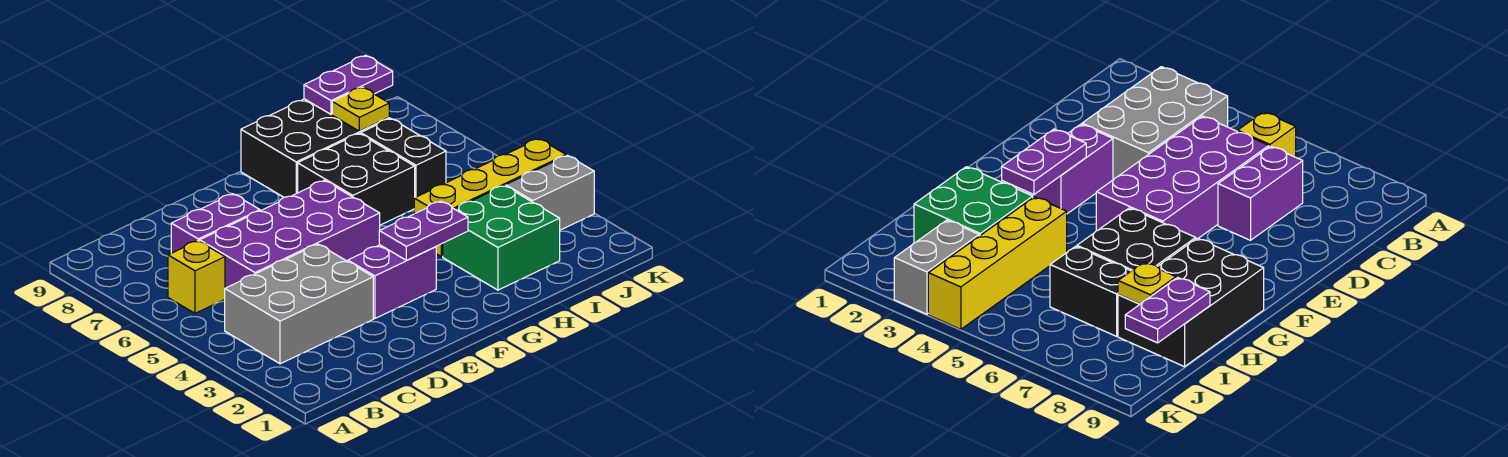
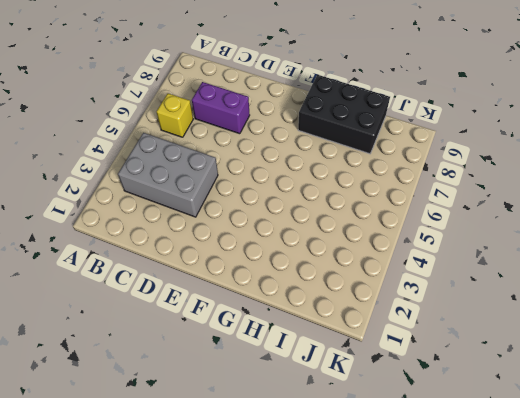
none -> purple brick C5:F6 level 1
none -> purple brick E3:F3 level 1
none -> black brick G6:H7 level 1

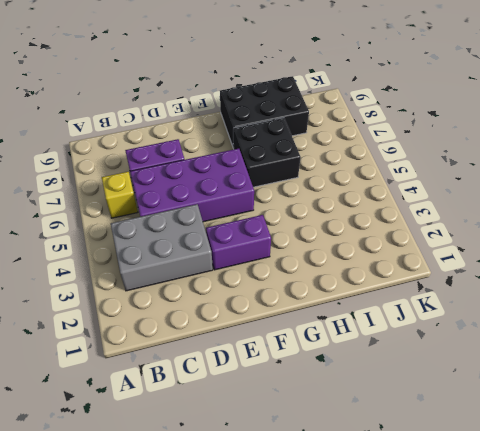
none -> green brick H2:I3 level 1
none -> yellow brick H4:K4 level 1
none -> black brick I6:I7 level 1

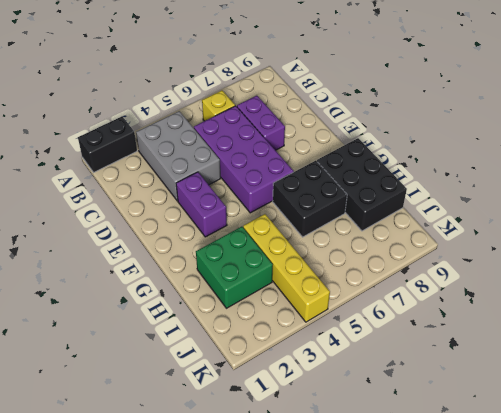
black brick A1:A2 level 1 -> black brick I6:I7 level 1
none -> grey brick J3:K3 level 1
none -> purple plate F3:G3 level 2
none -> yellow plate I8 level 2

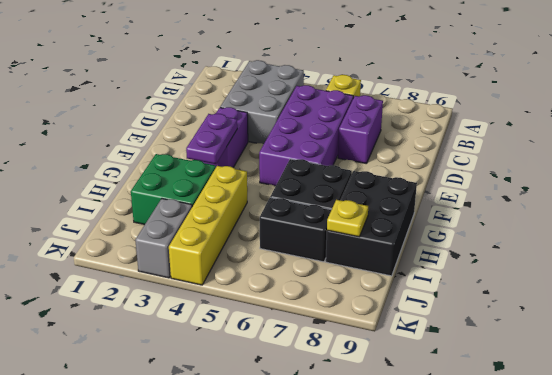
none -> purple plate I9:J9 level 2

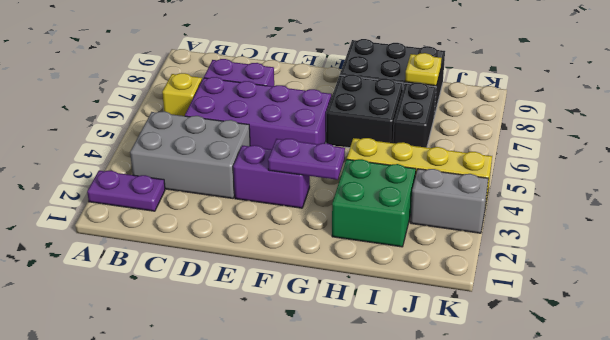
purple plate A2:B2 level 1 -> purple plate I9:J9 level 2

